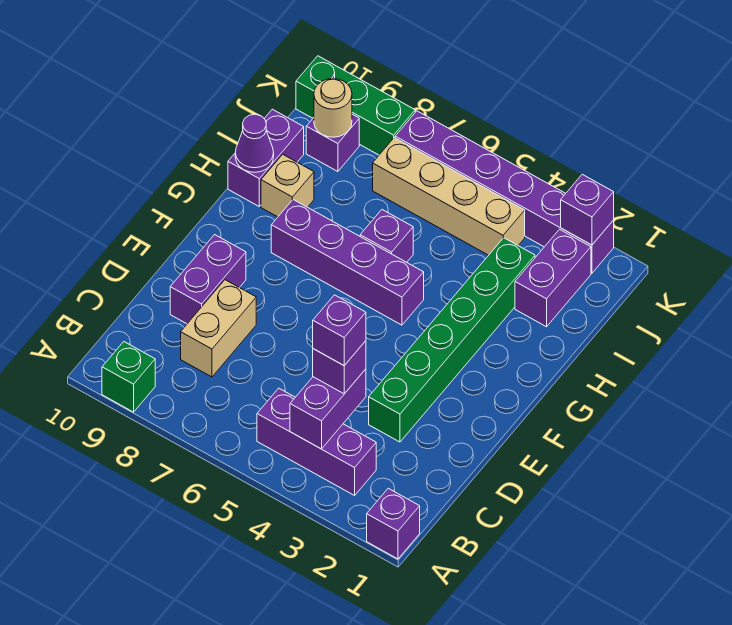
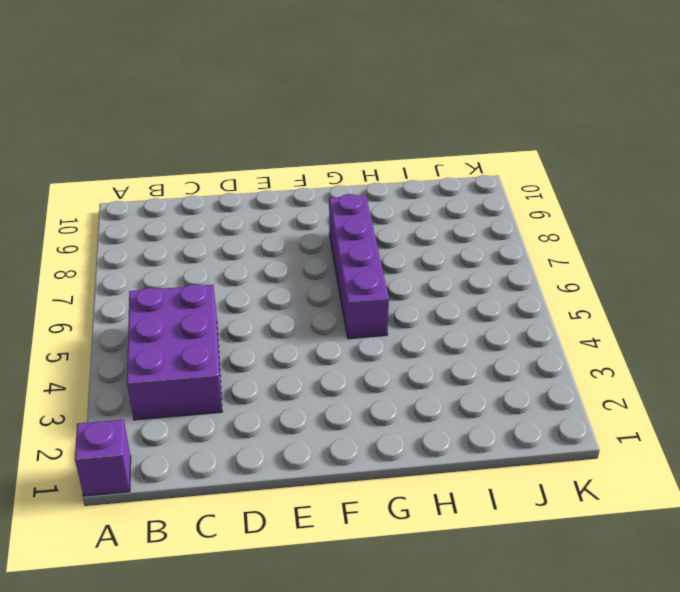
purple brick B3:C5 level 1 -> purple brick B3:B5 level 1
none -> green brick A9 level 1
none -> tan brick C8:D8 level 1
none -> green brick D3:I3 level 1

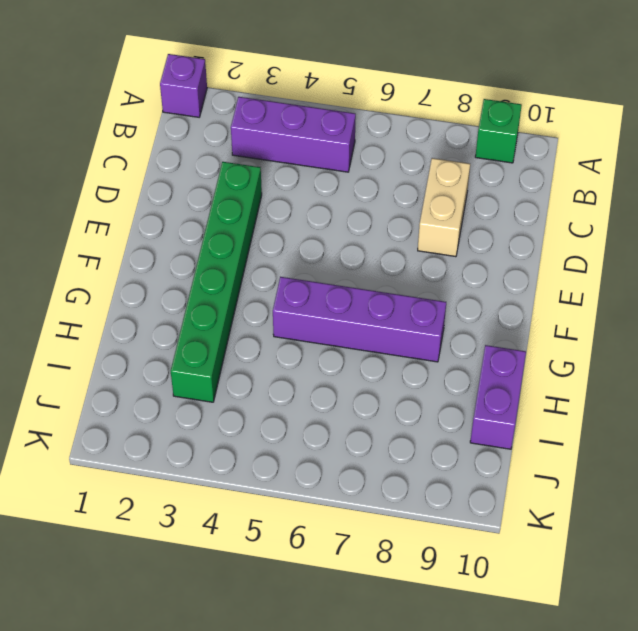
none -> purple brick D9:E9 level 1
none -> purple brick H6 level 1
none -> tan brick H9 level 1

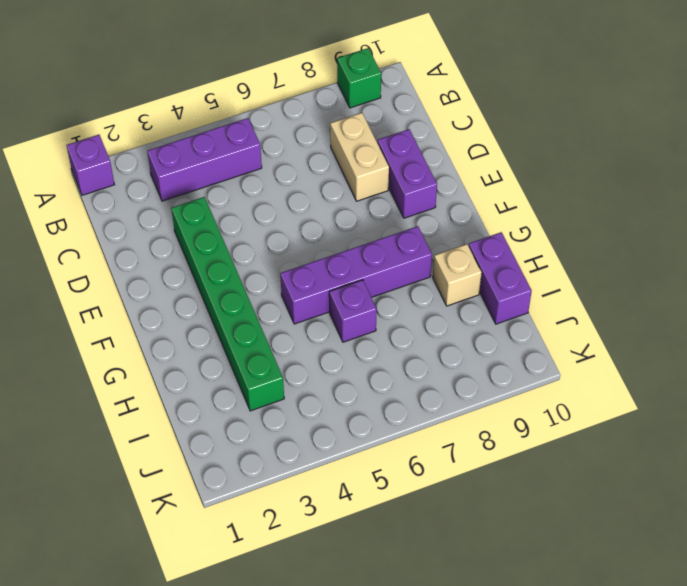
none -> purple brick I2:J2 level 1
none -> tan brick J4:J7 level 1
none -> purple brick J9 level 1

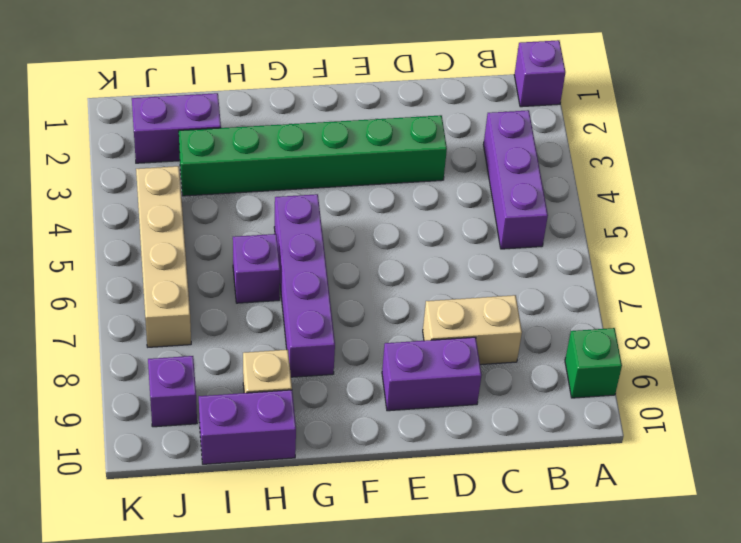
none -> purple brick K2:K7 level 1
none -> green brick K8:K10 level 1
none -> purple brick B4:C4 level 2

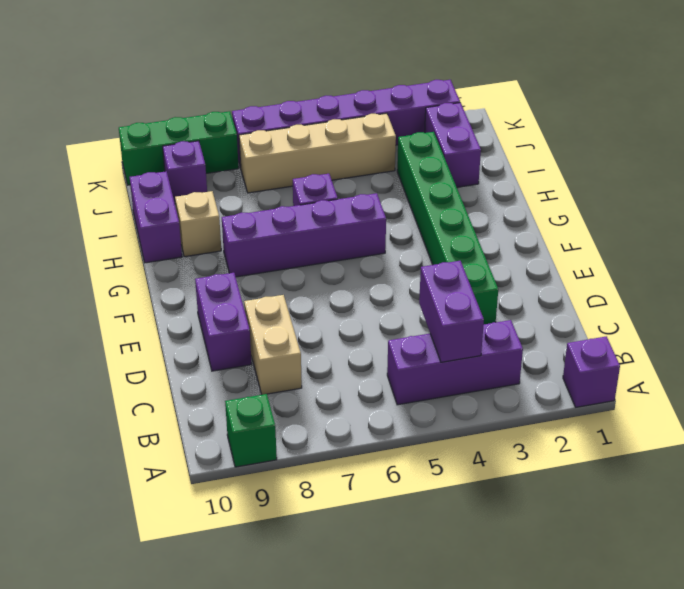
none -> purple cone H10 level 2
none -> tan round brick J9 level 2
none -> purple brick K2 level 2

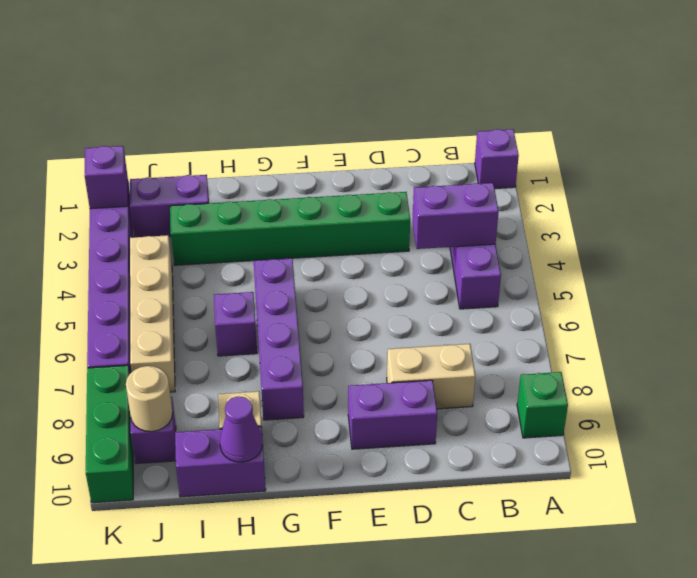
none -> purple brick C4 level 3
none -> purple brick C4 level 4

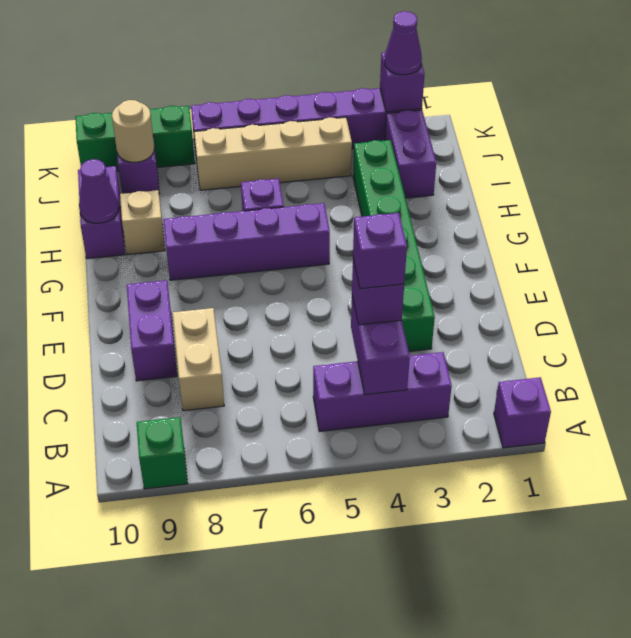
purple cone K2 level 3 -> none

